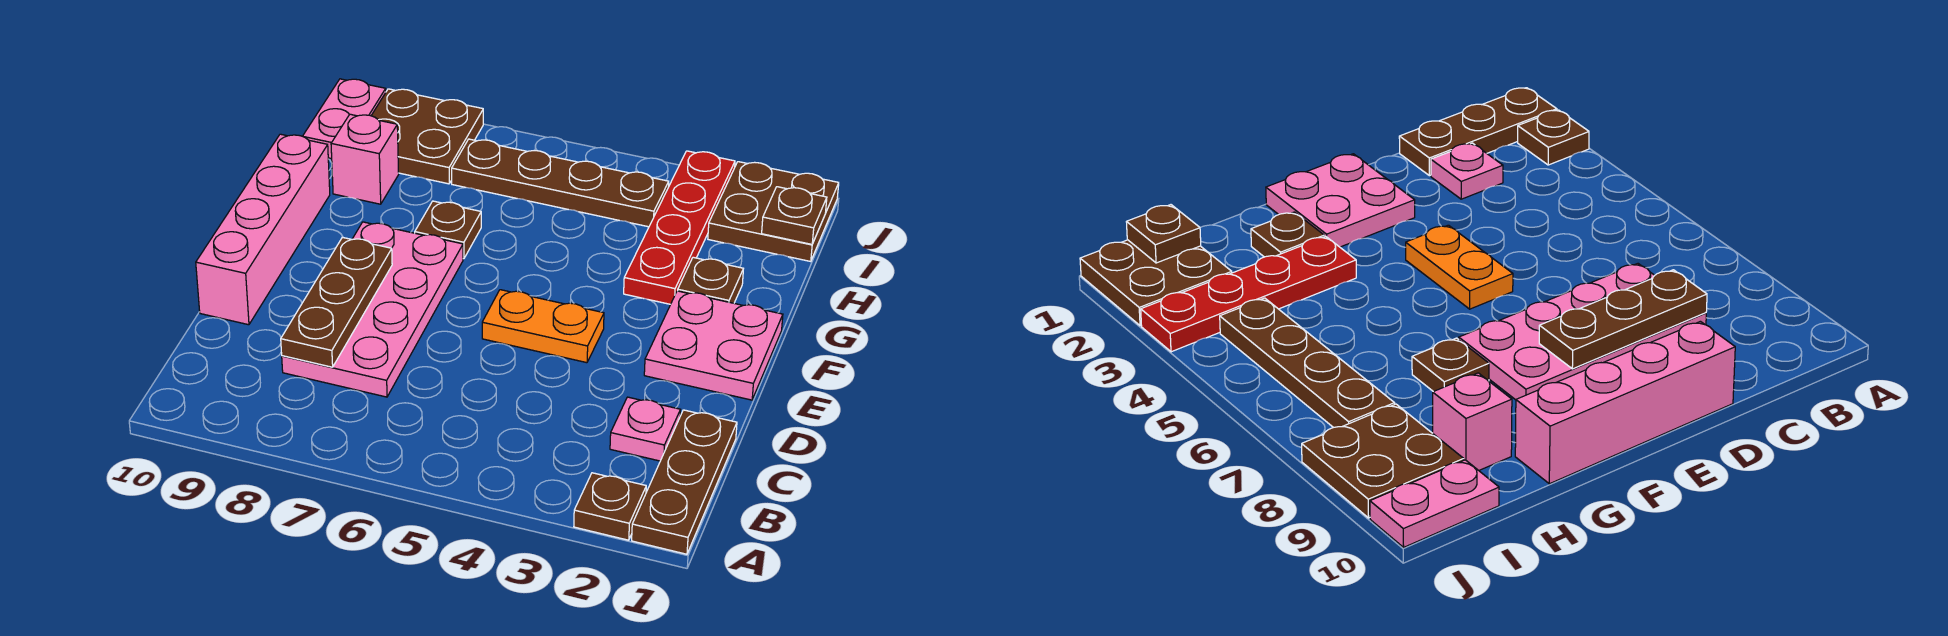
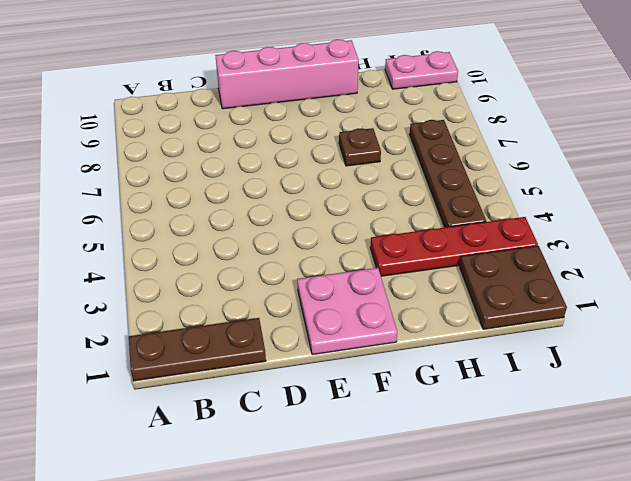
none -> brown plate A2 level 1
none -> pink plate C2 level 1
none -> pink plate C7:F8 level 1

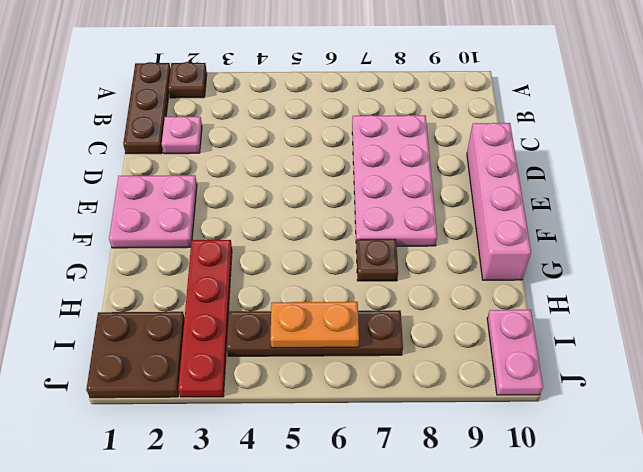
orange plate I5:I6 level 2 -> orange plate E4:E5 level 1
none -> brown plate G2 level 1
none -> pink brick H9 level 1
none -> brown plate I8:J9 level 1

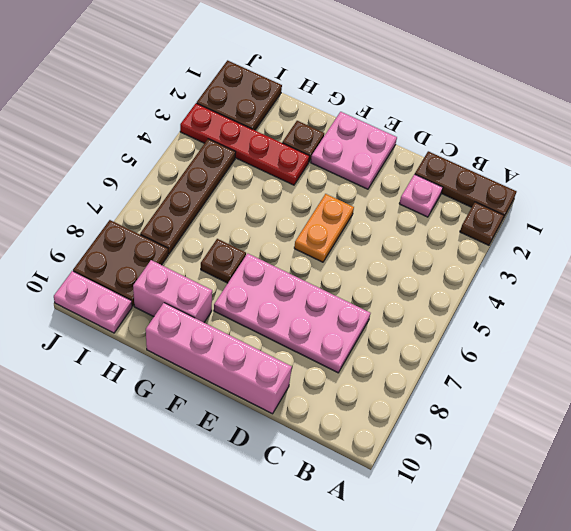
pink brick G9:H9 level 1 -> pink brick H9 level 1
none -> brown plate C8:E8 level 2
none -> brown plate I1 level 2

